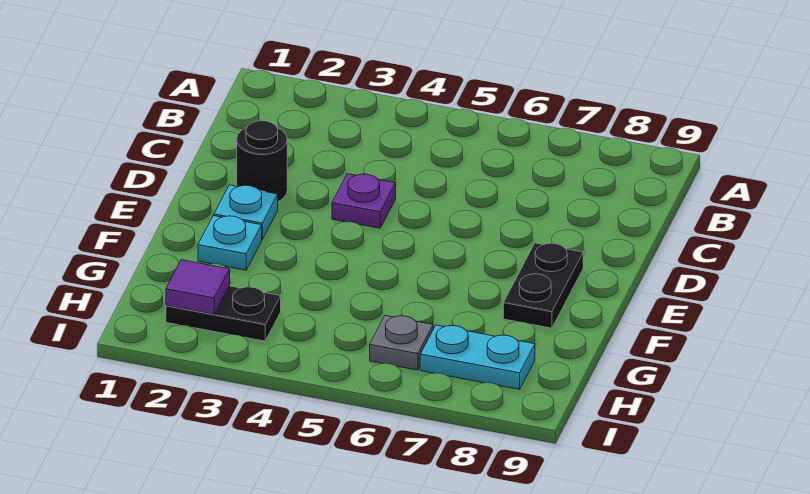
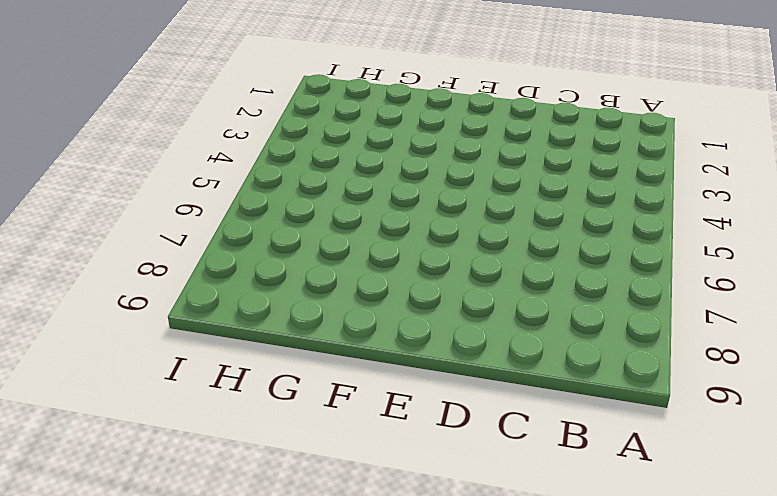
none -> black round brick D2 level 1
none -> purple plate D4 level 1

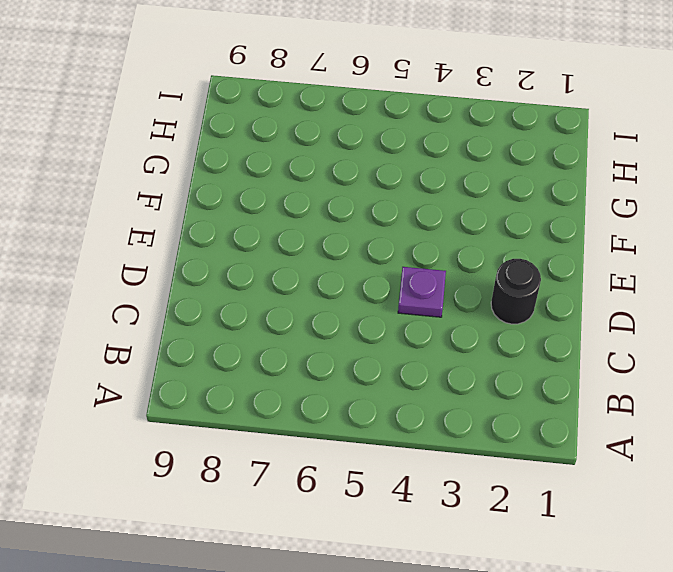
none -> cyan plate E2 level 1
none -> black plate E8:F8 level 1

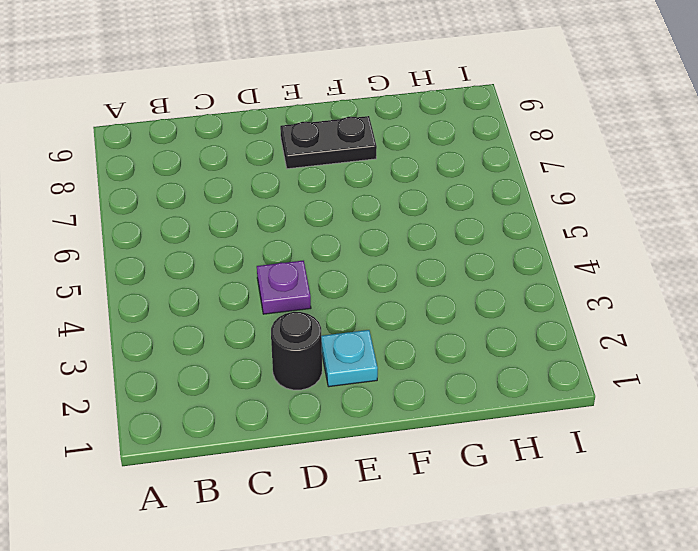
none -> cyan plate F2 level 1
none -> black plate H2:H3 level 1

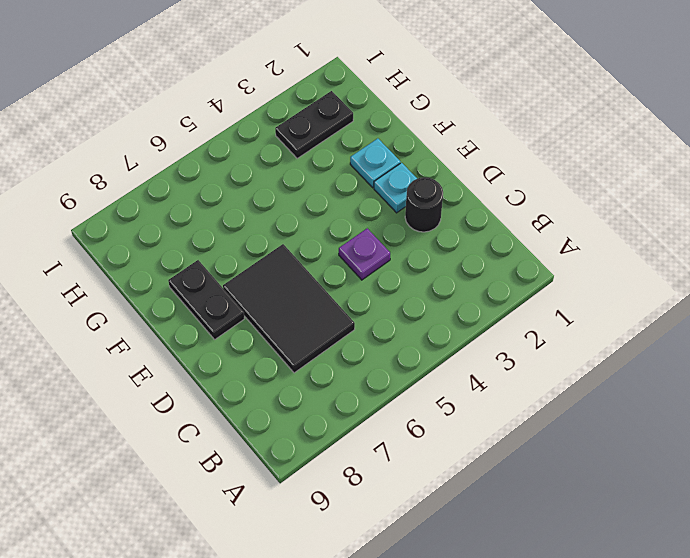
black tile C6:E7 level 1 -> none
none -> grey plate H6 level 1
none -> cyan plate H7:H8 level 1

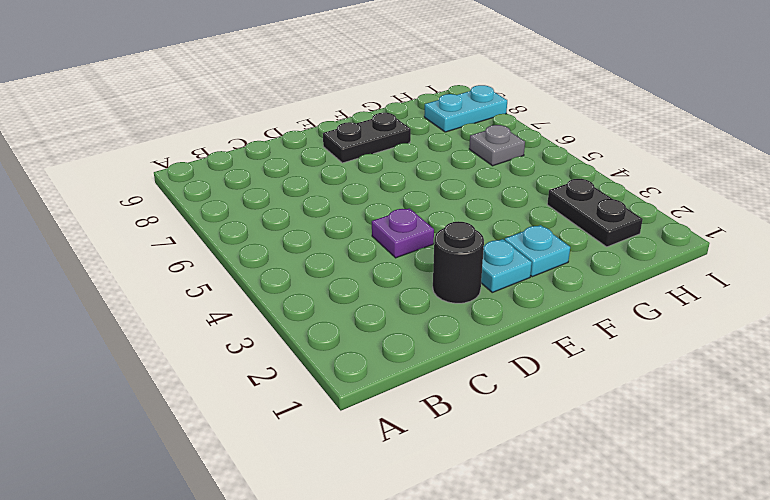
cyan plate H8:I8 level 1 -> cyan plate H7:H8 level 1
none -> purple tile H2 level 2

